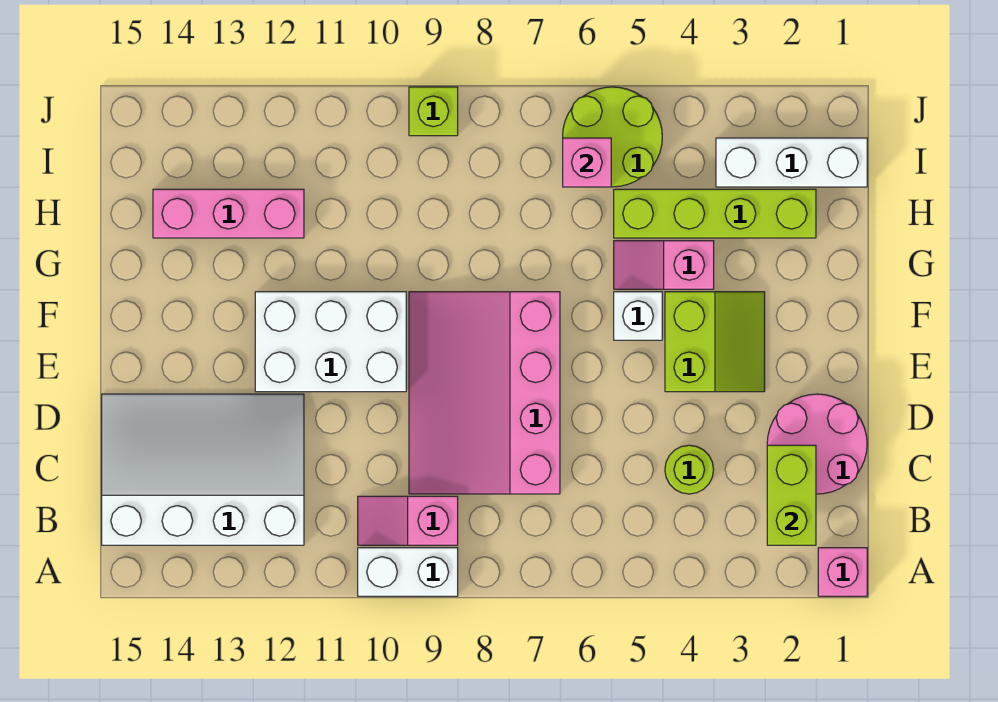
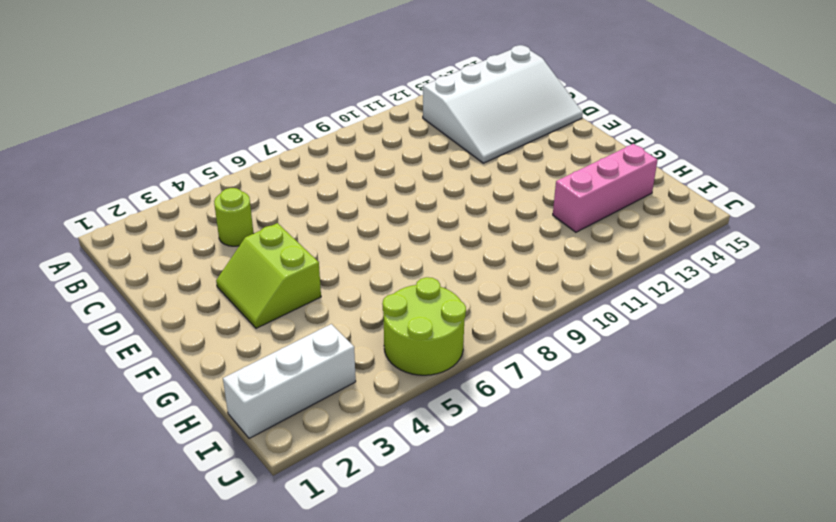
none -> pink brick A1 level 1
none -> white brick A9:A10 level 1
none -> pink slope B9:B10 level 1 top 9

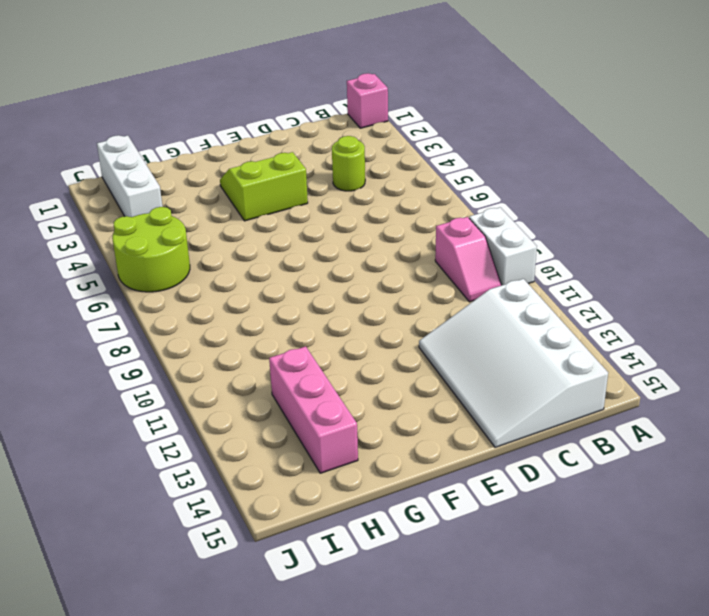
none -> pink round brick C1:D2 level 1
none -> pink slope C7:F9 level 1 top 7
none -> white brick E10:F12 level 1

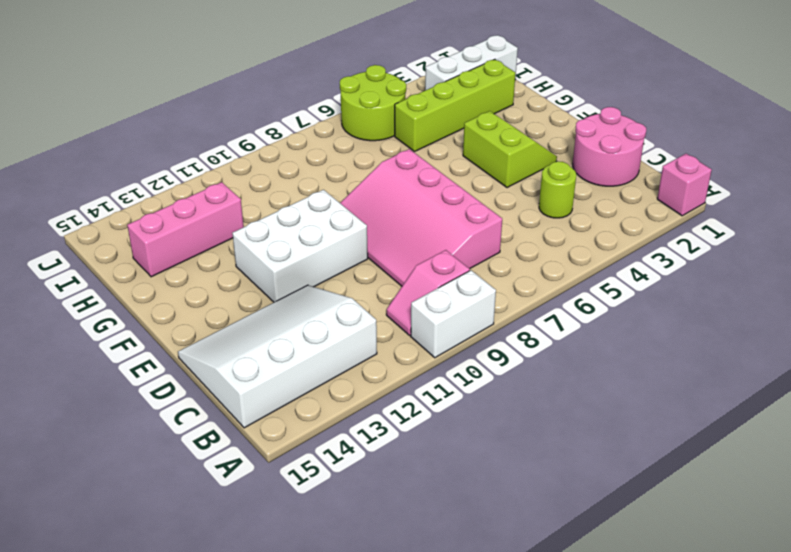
none -> white brick F5 level 1
none -> pink slope G4:G5 level 1 top 4
none -> lime brick J9 level 1

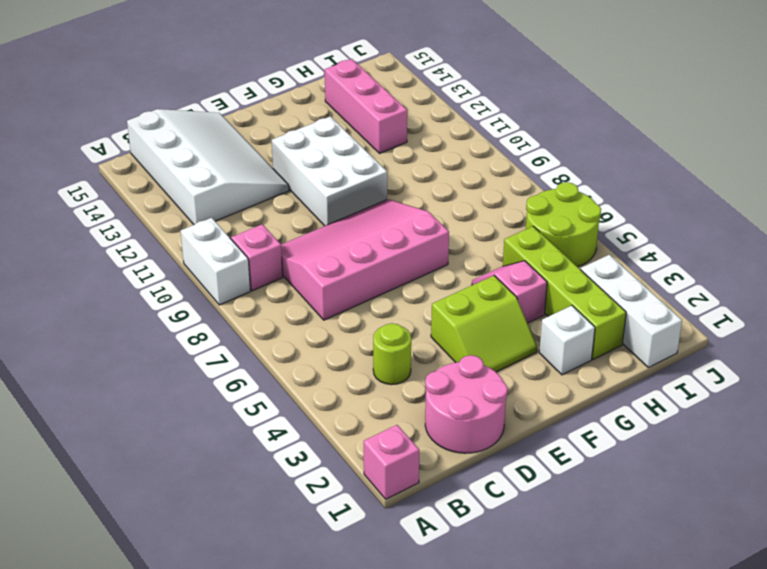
white brick G2 level 1 -> white brick F5 level 1
none -> lime brick J9 level 1
none -> lime brick B2:C2 level 2
none -> pink brick I6 level 2

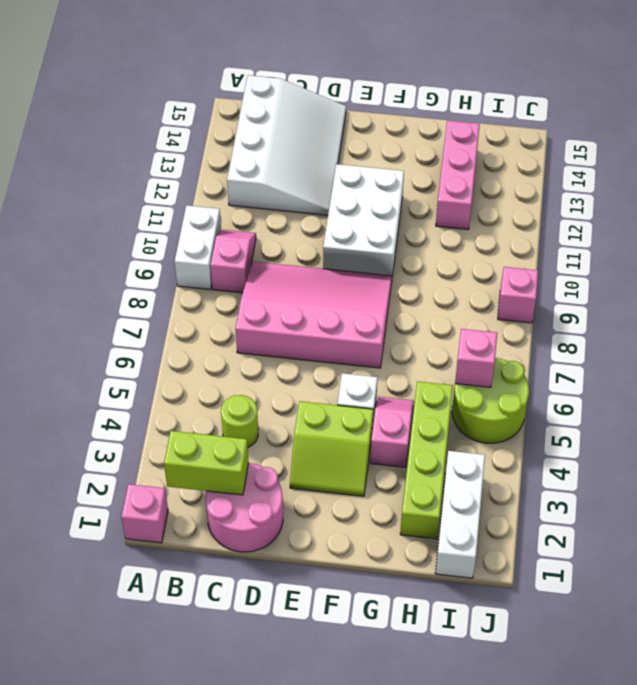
pink brick J9 level 1 -> lime brick J9 level 1

